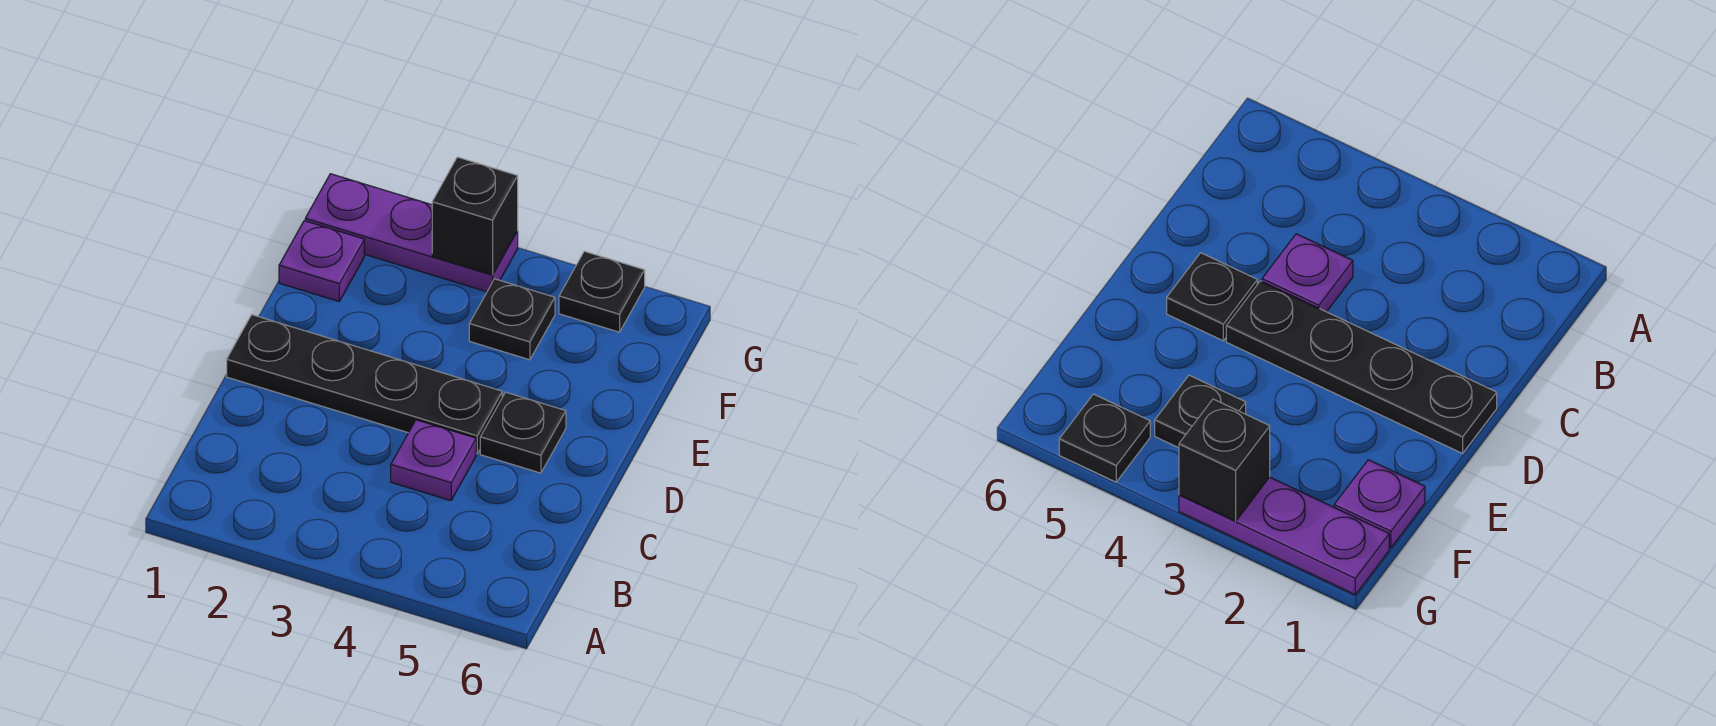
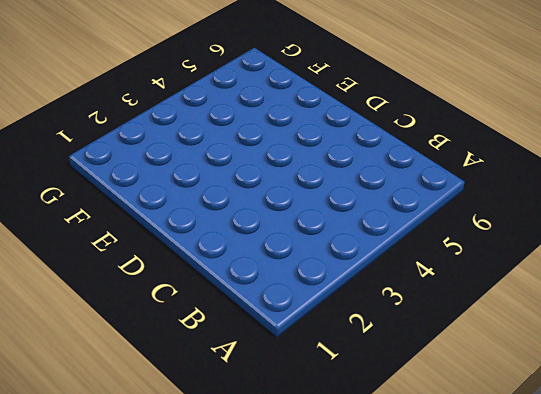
none -> purple plate C4 level 1
none -> black plate D1:D4 level 1

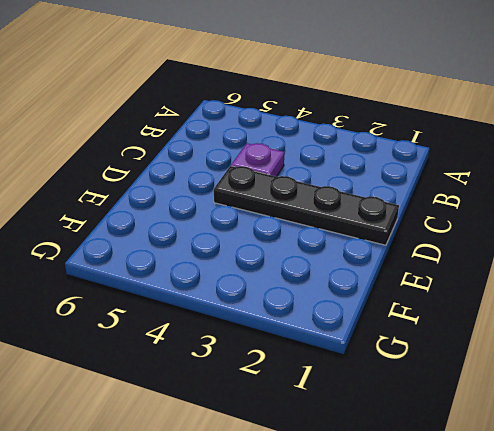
none -> black plate D5 level 1
none -> purple plate F1 level 1

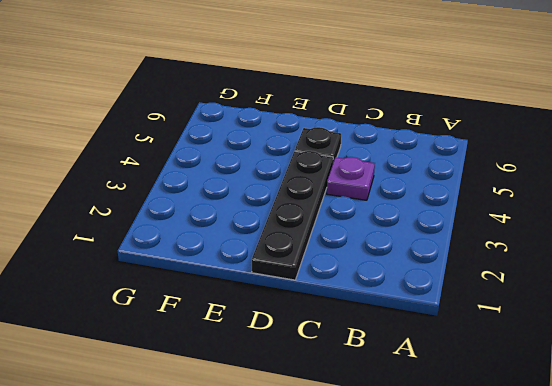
none -> purple plate F1 level 1
none -> black plate F4 level 1

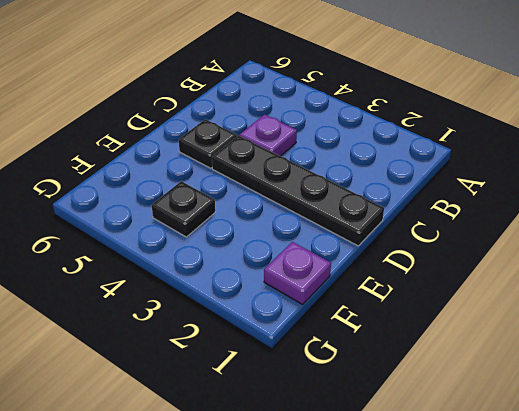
none -> purple plate G1:G3 level 1
none -> black plate G5 level 1

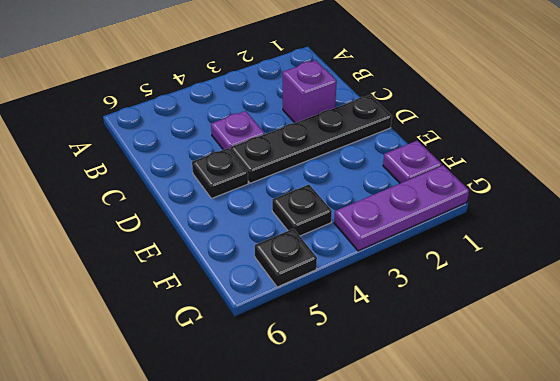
purple brick C2 level 1 -> none
none -> black brick G3 level 2

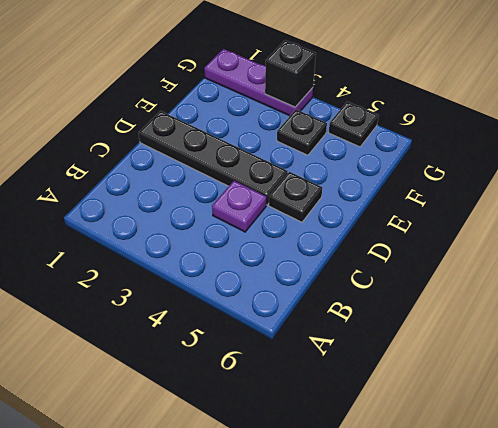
none -> purple plate F1 level 1

